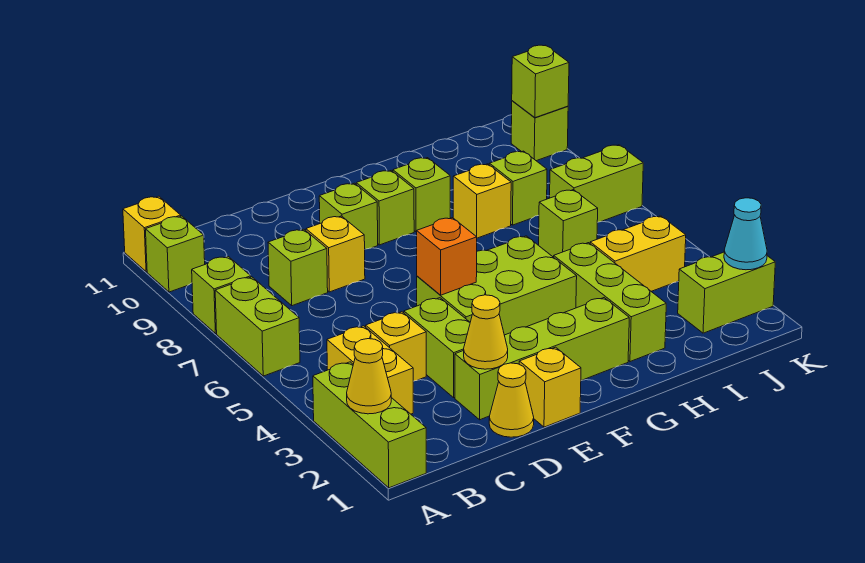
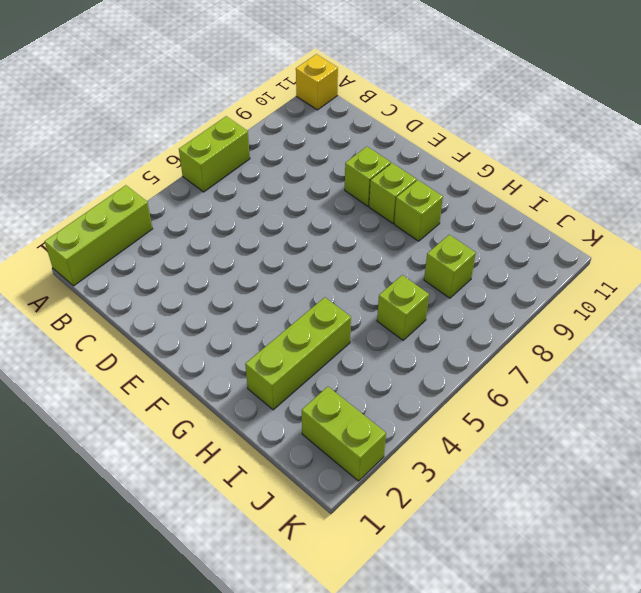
none -> lime brick A8 level 1
none -> lime brick A10 level 1
none -> yellow brick B3:B4 level 1
none -> yellow brick C4 level 1

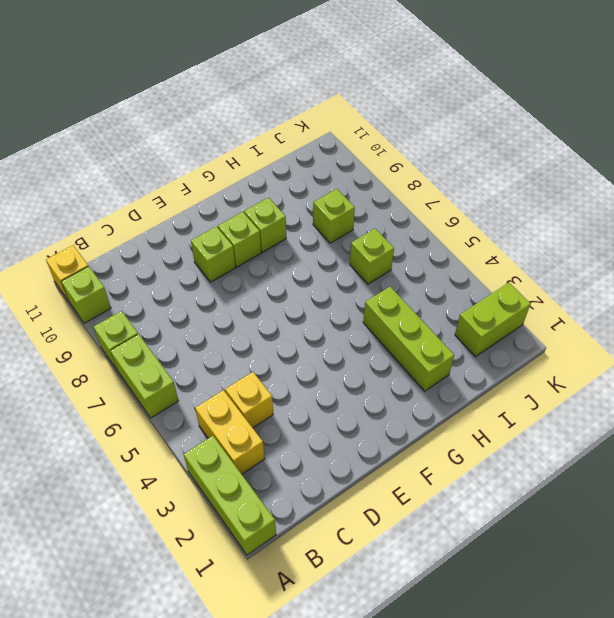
none -> lime brick C8 level 1
none -> yellow cone D1 level 1
none -> lime brick D2:G2 level 1
none -> lime brick D3:D4 level 1

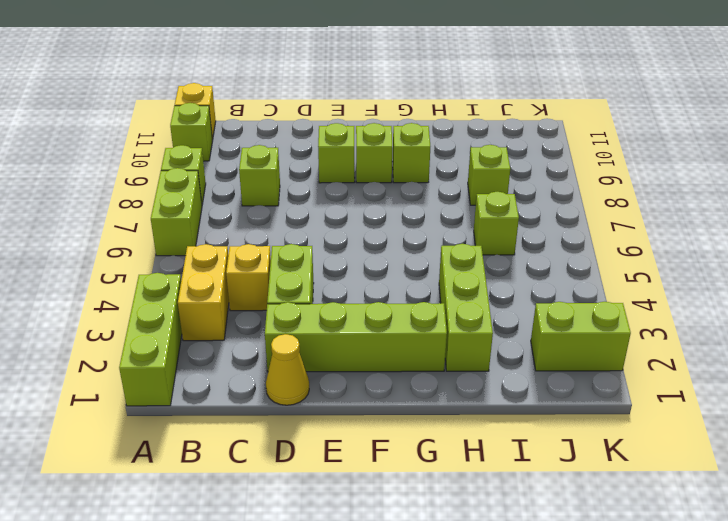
none -> yellow brick D8 level 1
none -> yellow brick E1 level 1
none -> lime brick E4:G5 level 1
none -> yellow brick H8 level 1

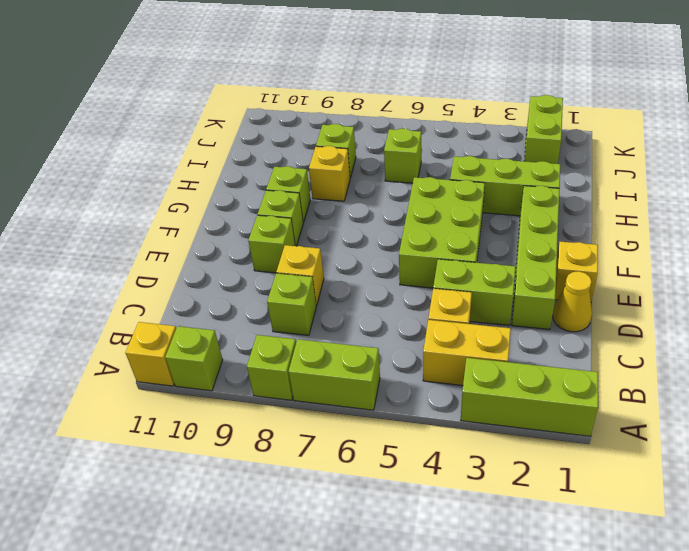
none -> yellow brick I4:J4 level 1
none -> lime brick J7:K7 level 1
none -> lime brick K10 level 1
none -> yellow cone A2 level 2

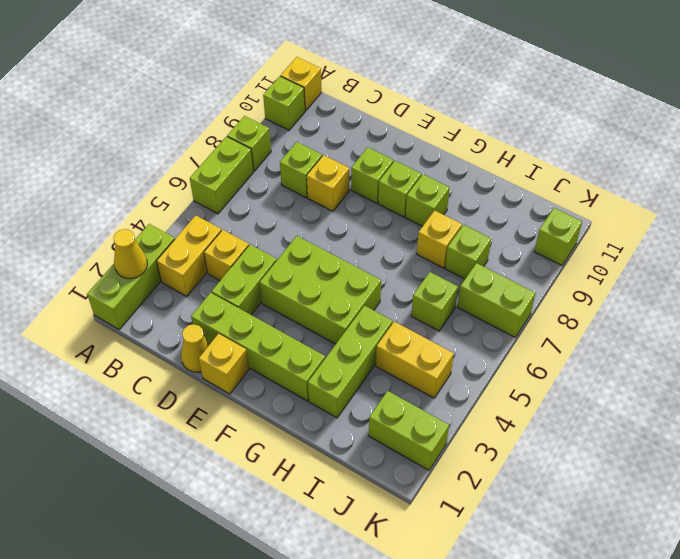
none -> yellow cone D2 level 2
none -> orange brick E5 level 2
none -> cyan cone K2 level 2
none -> lime brick K10 level 2

